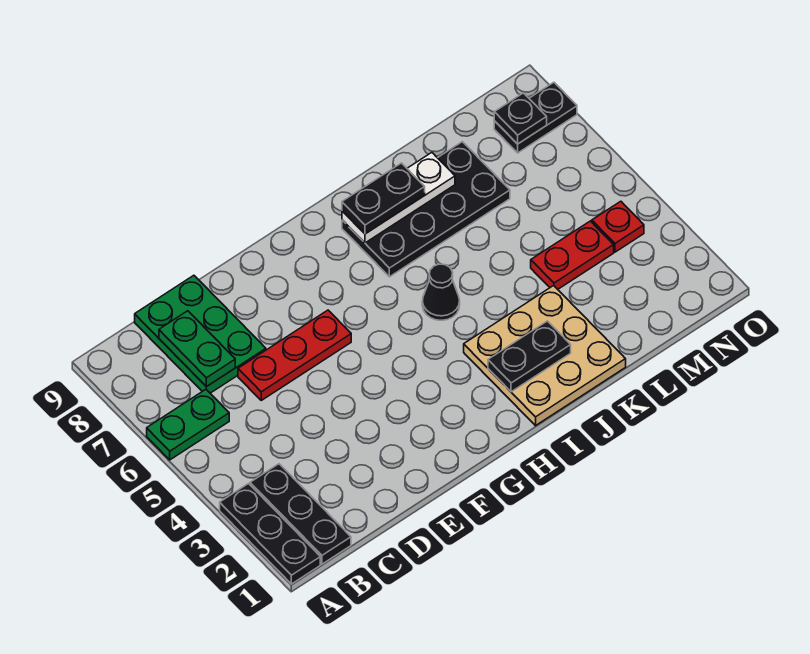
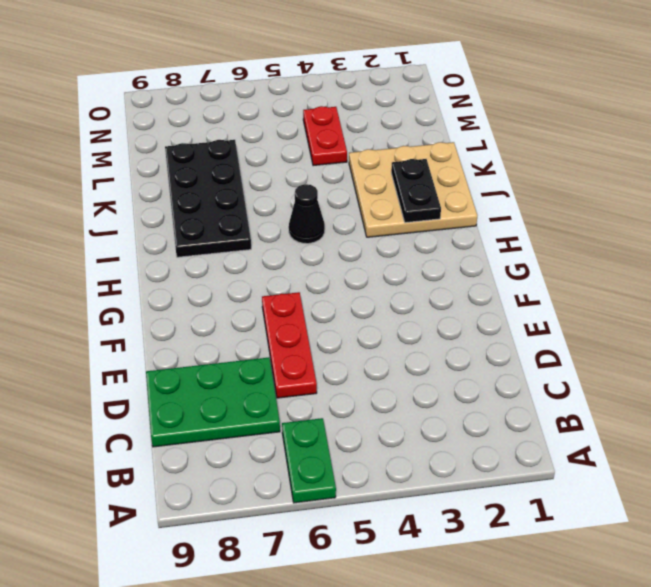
none -> black plate A1:A3 level 1
none -> black plate B1:B3 level 1
none -> red plate N4 level 1

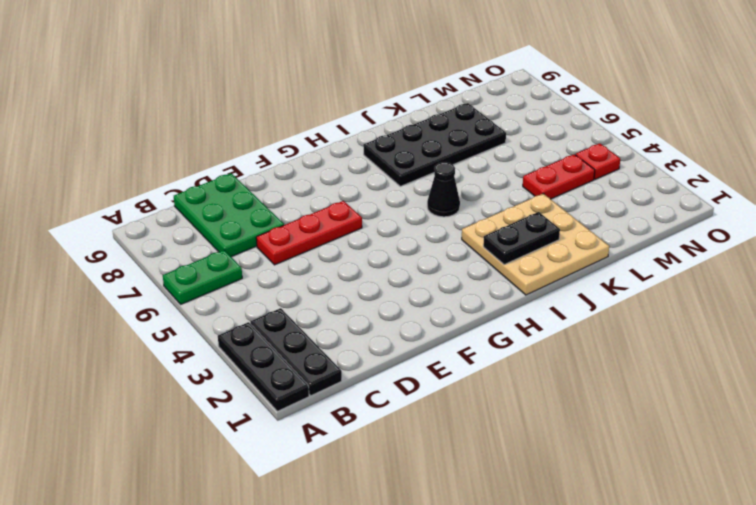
none -> black plate N8:O8 level 1
none -> green plate C7:C8 level 2
none -> white plate I8:K8 level 2

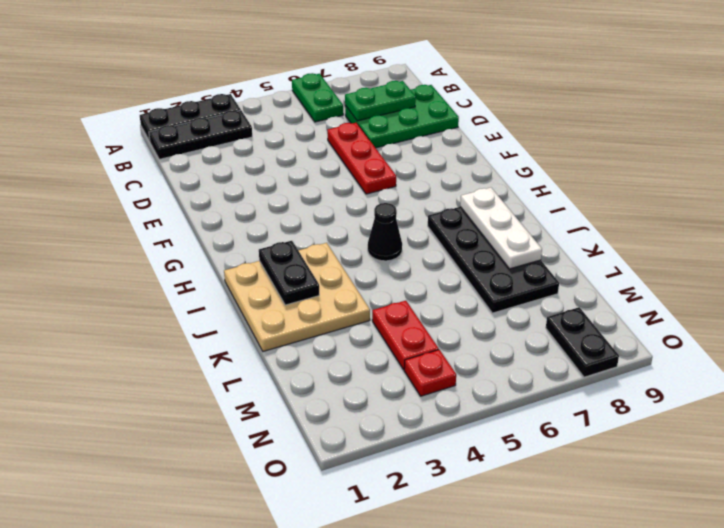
none -> black plate N8 level 2
none -> black plate I8:J8 level 3

